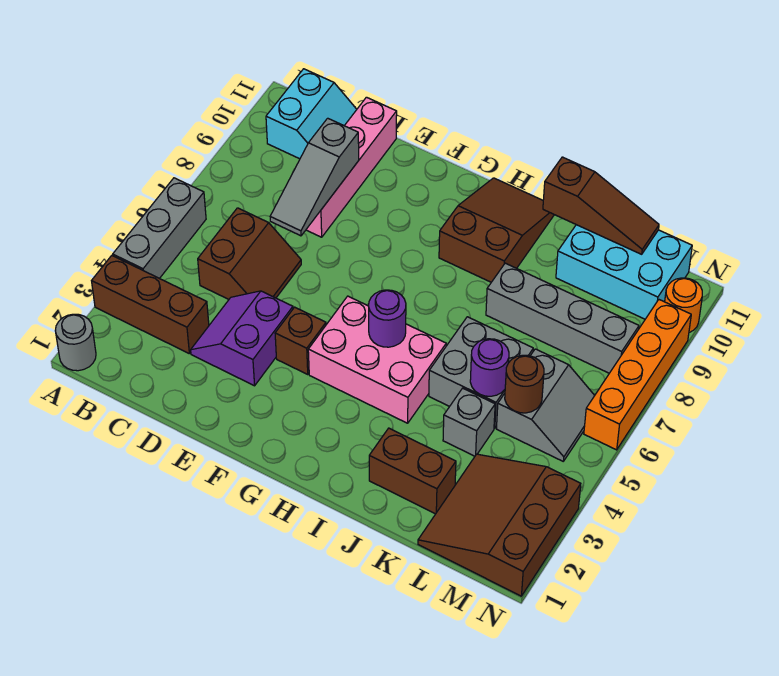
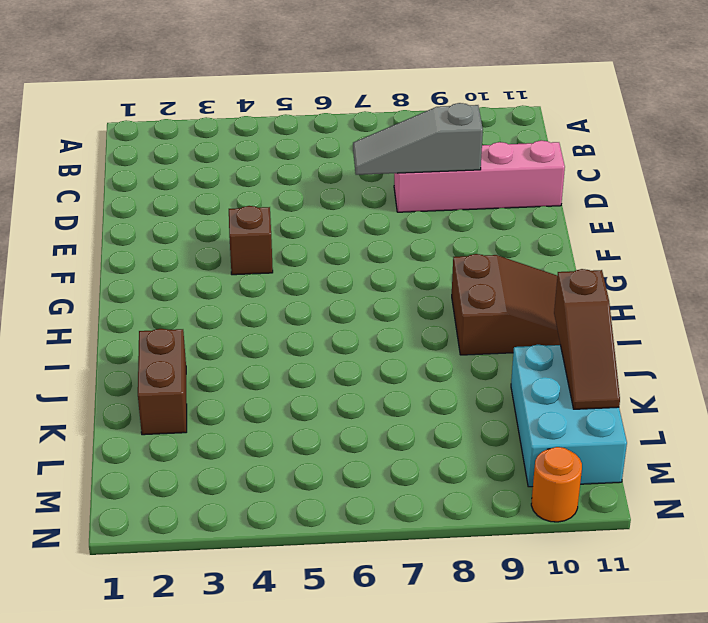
none -> grey round brick A1 level 1
none -> brown brick A3:C3 level 1
none -> grey brick A4:A6 level 1

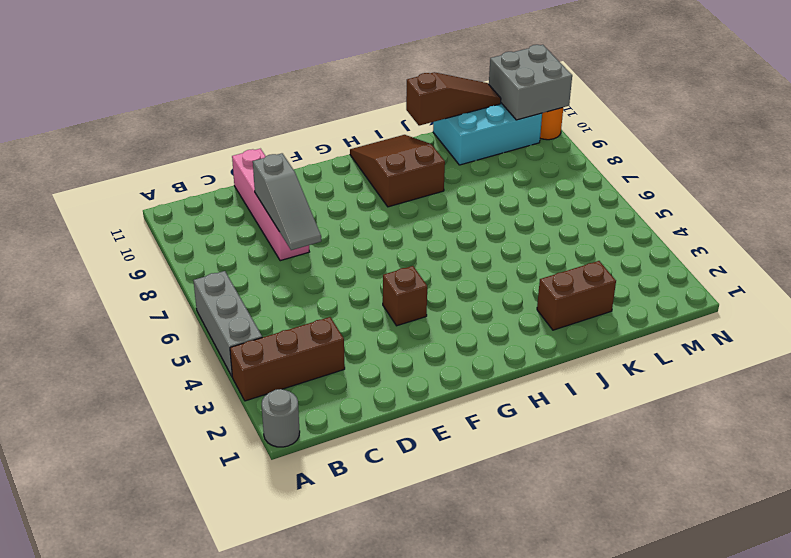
grey brick M10:N11 level 2 -> grey brick J5:K6 level 1
none -> cyan slope B10:C11 level 1 top B
none -> brown slope C5:D6 level 1 top C
none -> purple slope D3:E4 level 1 top E

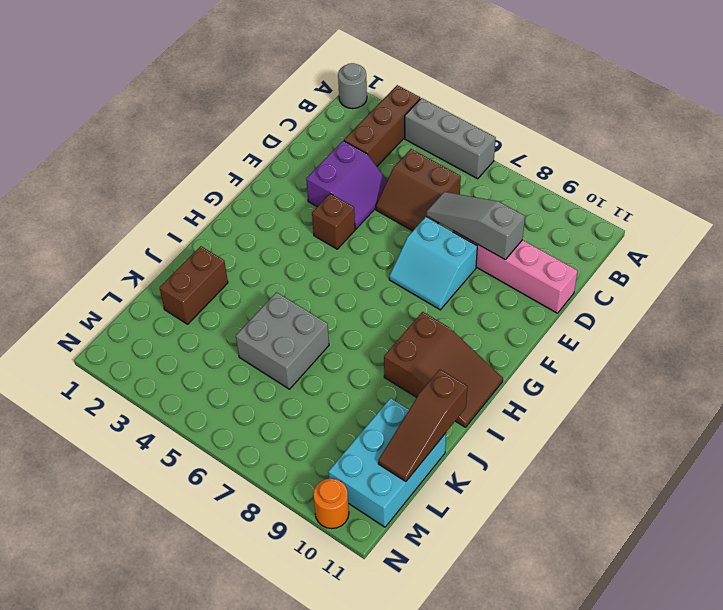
purple slope D3:E4 level 1 top 3 -> purple slope D3:E4 level 1 top E
cyan slope E7:F8 level 1 top E -> cyan slope B10:C11 level 1 top B
none -> pink brick G4:I5 level 1
none -> grey brick J8:M8 level 1
none -> grey brick K4 level 1

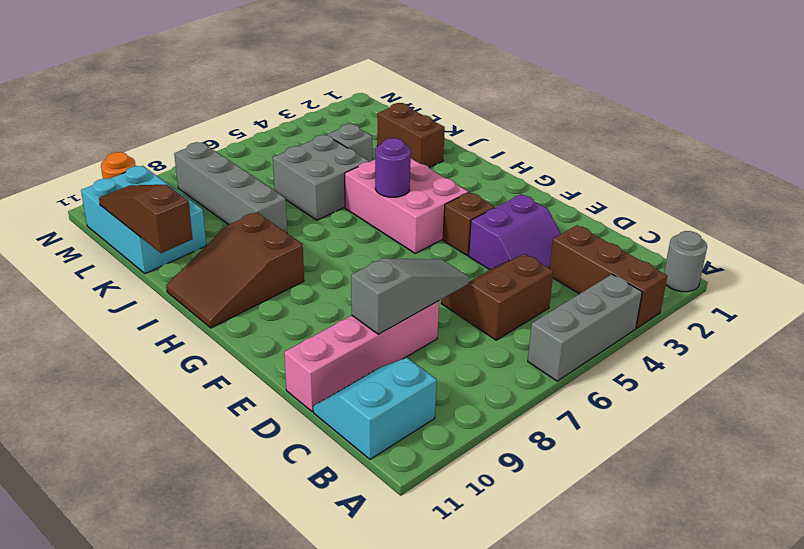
none -> brown slope L1:N3 level 1 top N
none -> grey slope L5:M6 level 1 top L
none -> orange brick N6:N9 level 1

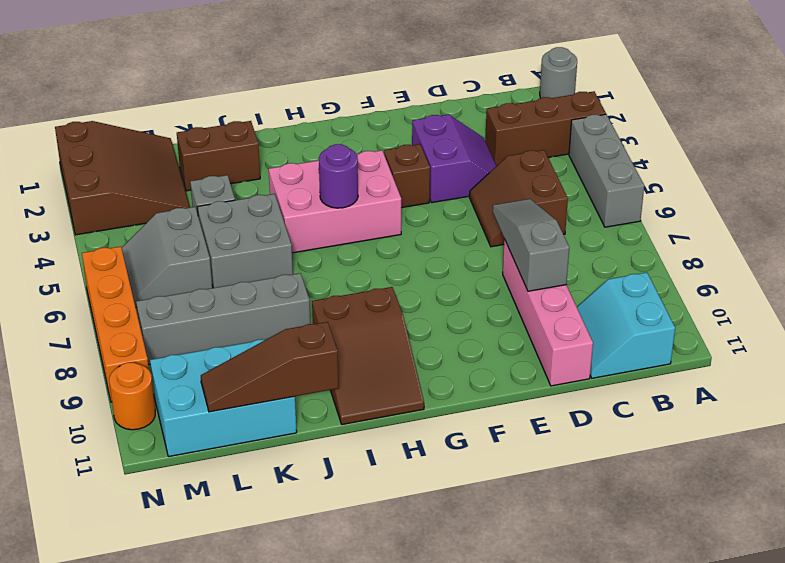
none -> purple round brick K5 level 2
none -> brown round brick L5 level 2

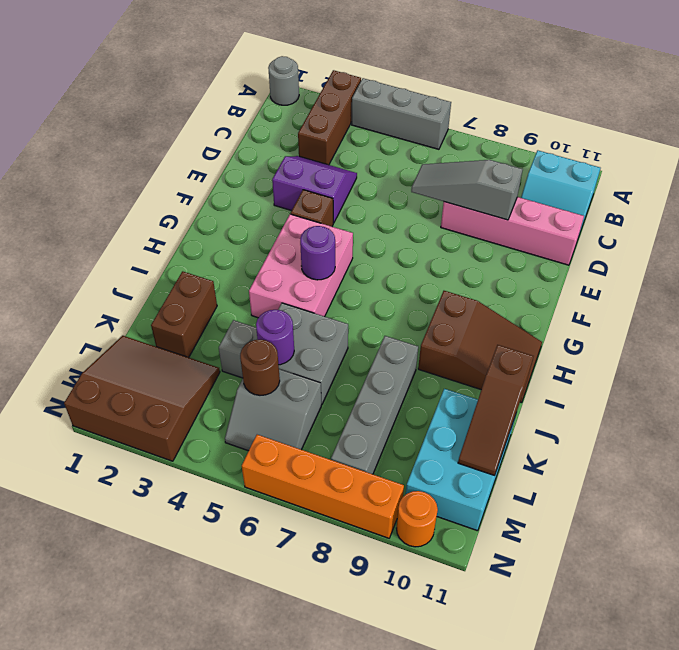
none -> brown slope C5:D6 level 1 top C

